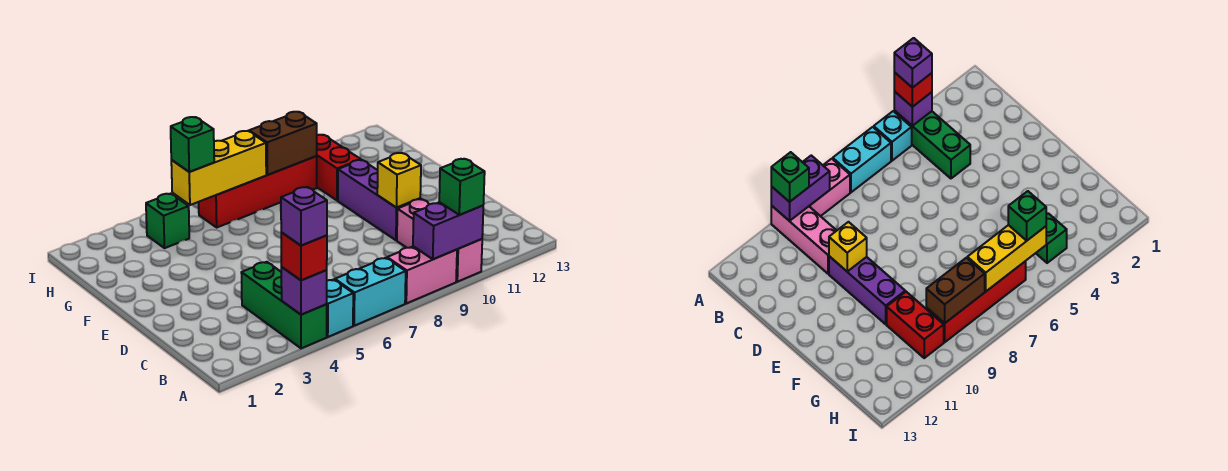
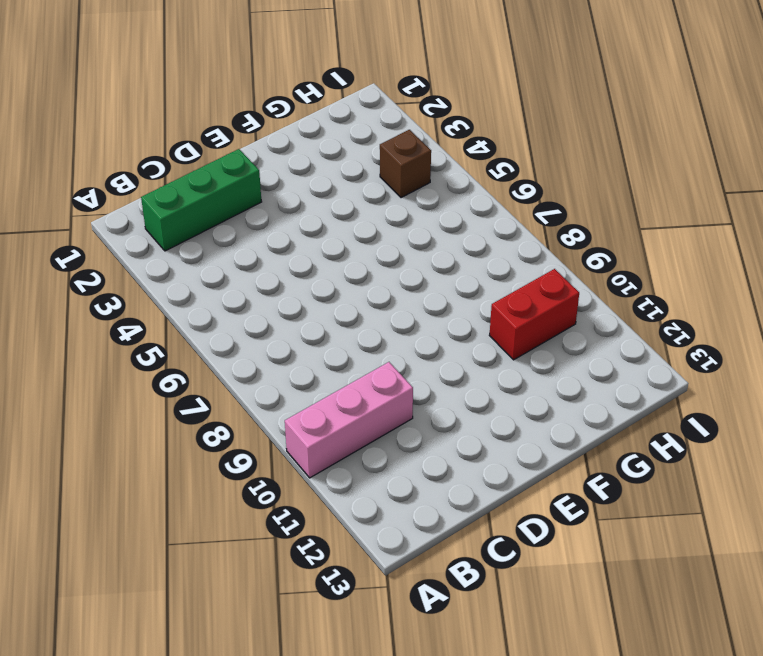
green brick B2:D2 level 1 -> green brick A4:C4 level 1
brown brick H4 level 1 -> green brick H4 level 1
none -> cyan brick A5 level 1
none -> cyan brick A6:A7 level 1
none -> pink brick A8:A9 level 1

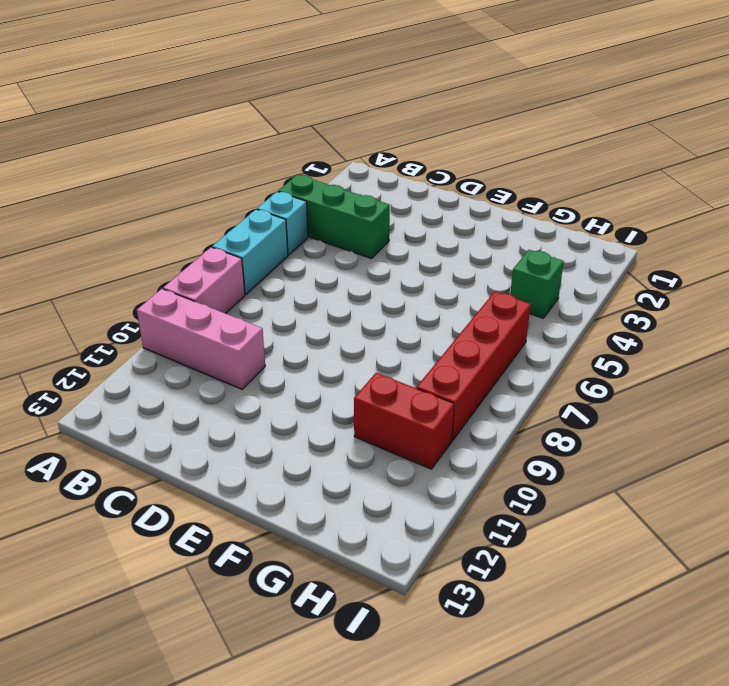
none -> purple brick D10:F10 level 1
none -> purple brick A4 level 2
none -> purple brick A9:A10 level 2

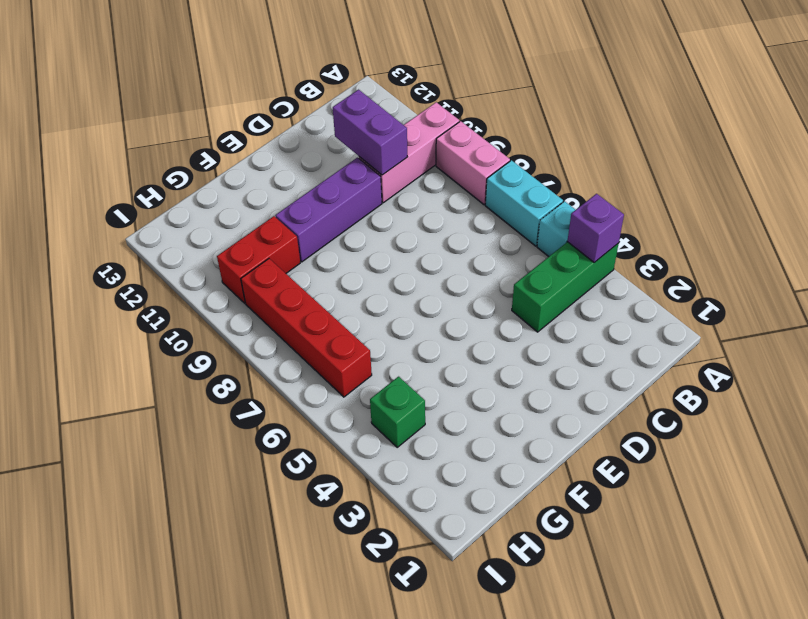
purple brick C10:C11 level 2 -> purple brick A9:A10 level 2
none -> yellow brick D10 level 2
none -> yellow brick H5:H7 level 2
none -> brown brick H8:H9 level 2

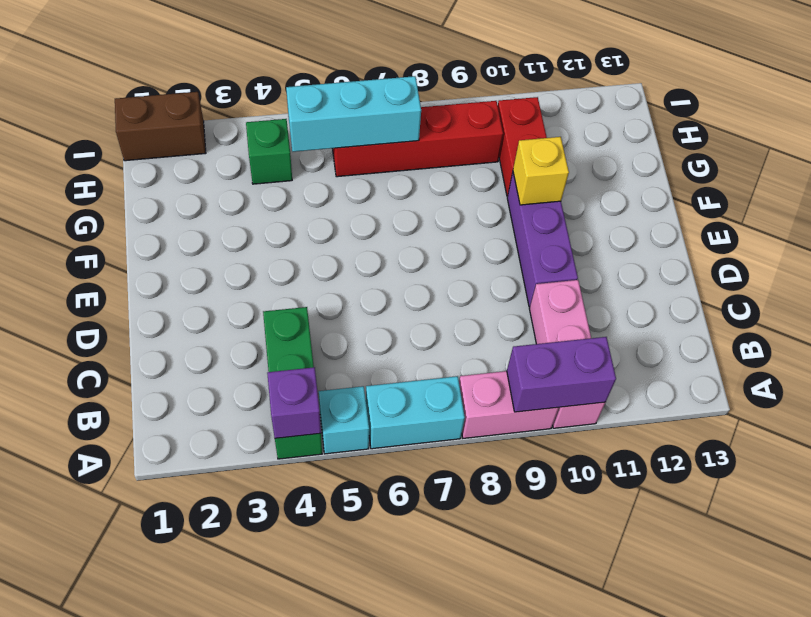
yellow brick F10 level 2 -> yellow brick D10 level 2
cyan brick H5:H7 level 2 -> yellow brick H5:H7 level 2
brown brick I1:I2 level 1 -> brown brick H8:H9 level 2
none -> red brick A4 level 3
none -> green brick A10 level 3
none -> green brick H5 level 3

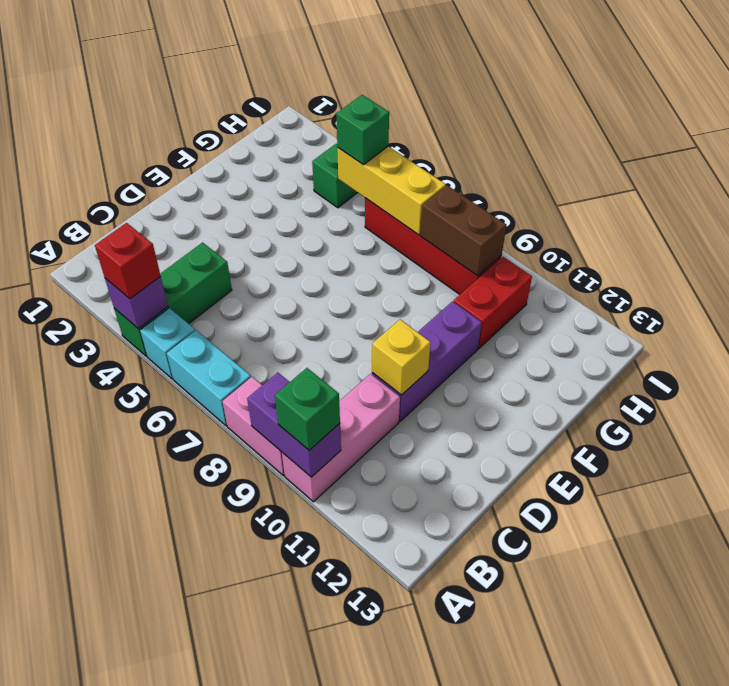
none -> purple brick A4 level 4

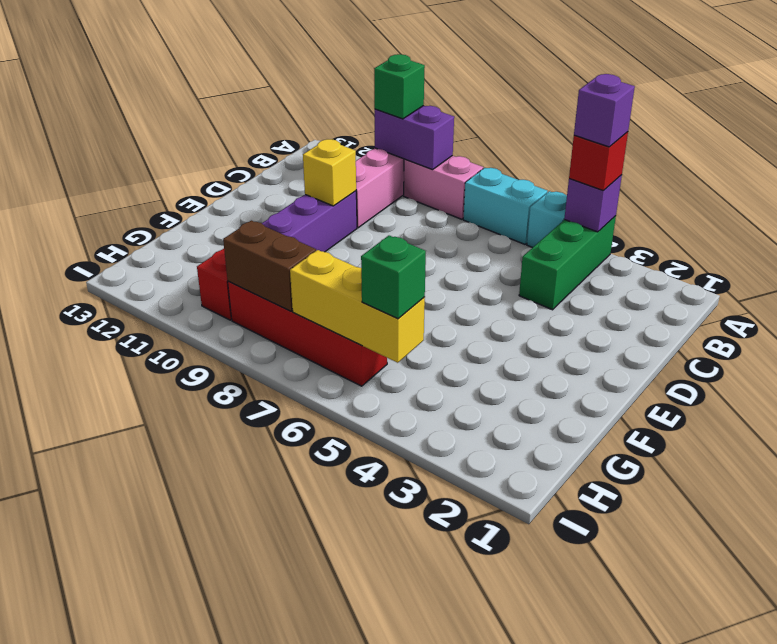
none -> green brick H4 level 1

